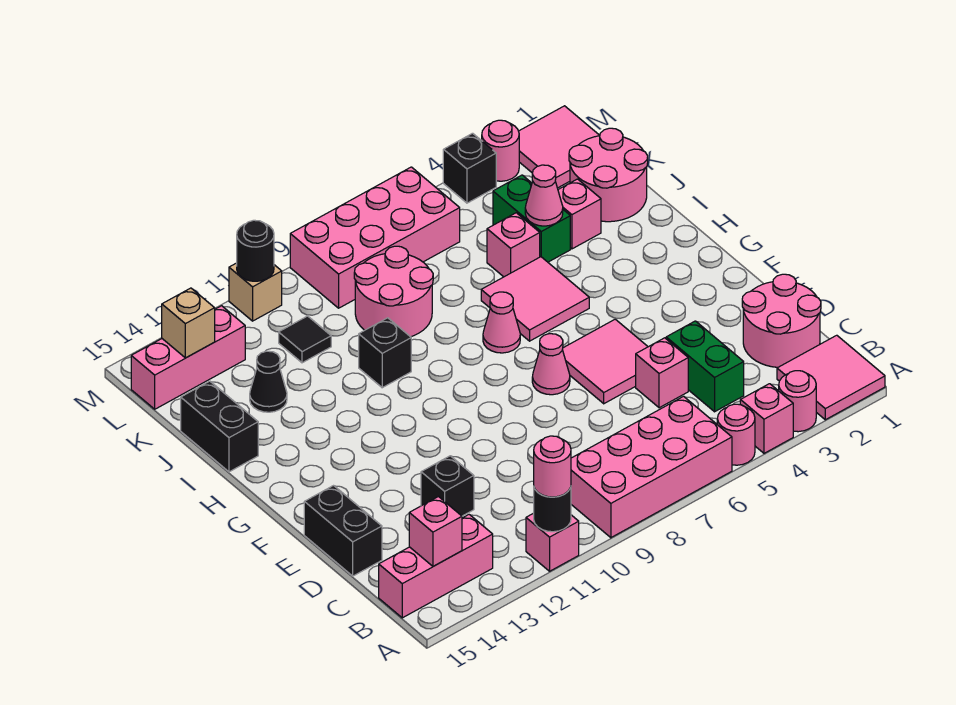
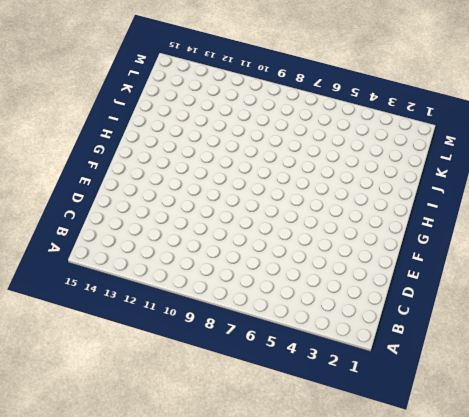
none -> pink tile A1:B2 level 1
none -> pink round brick A3 level 1
none -> pink brick A4 level 1
none -> pink round brick A5 level 1

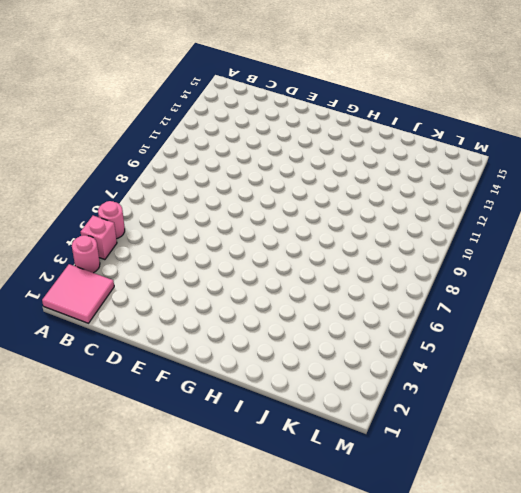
none -> pink brick A6:B9 level 1
none -> pink brick A11 level 1
none -> pink brick B13:B15 level 1
none -> pink round brick C1:D2 level 1

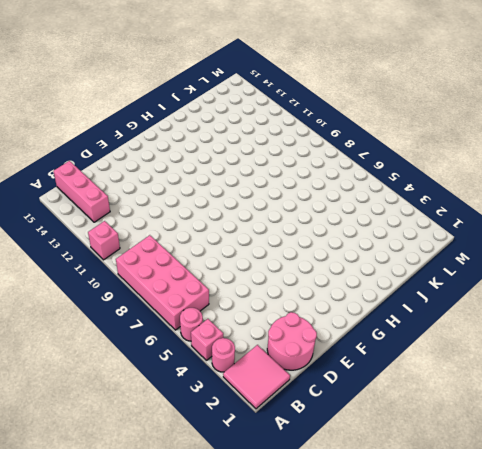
none -> green brick C4:D4 level 1
none -> pink brick D5 level 1
none -> black brick D12 level 1
none -> black brick D15:E15 level 1

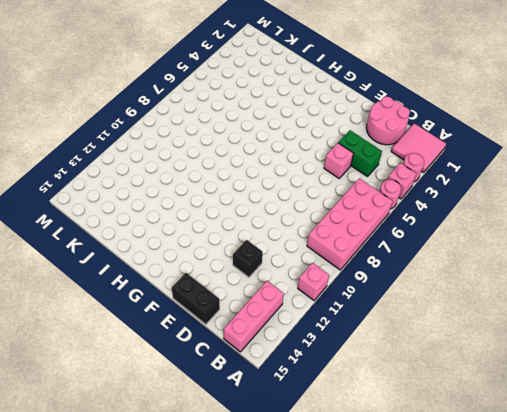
none -> pink tile E5:F6 level 1
none -> pink cone F7 level 1
none -> pink tile H5:I6 level 1
none -> pink cone H7 level 1

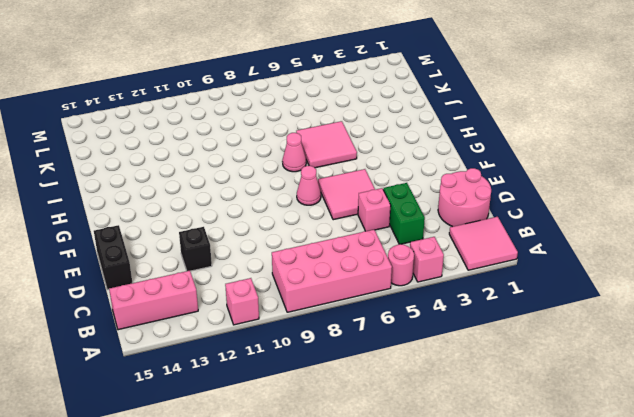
none -> pink round brick A3 level 1
none -> black brick I10 level 1
none -> black brick I15:J15 level 1
none -> pink round brick J1:K2 level 1

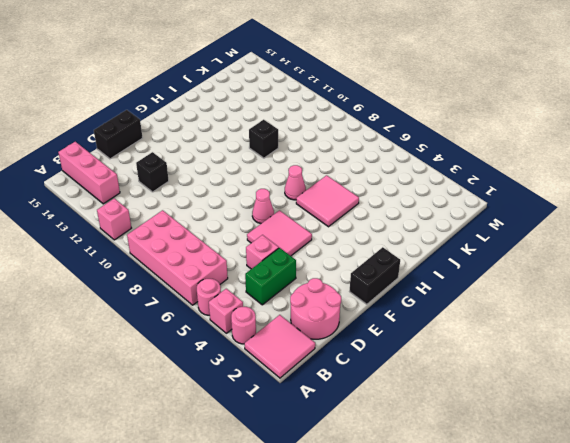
black brick F1:G1 level 1 -> black brick I15:J15 level 1
none -> pink round brick J1:K2 level 1
none -> pink brick J3 level 1
none -> green brick J4:K4 level 1
none -> pink brick J5 level 1

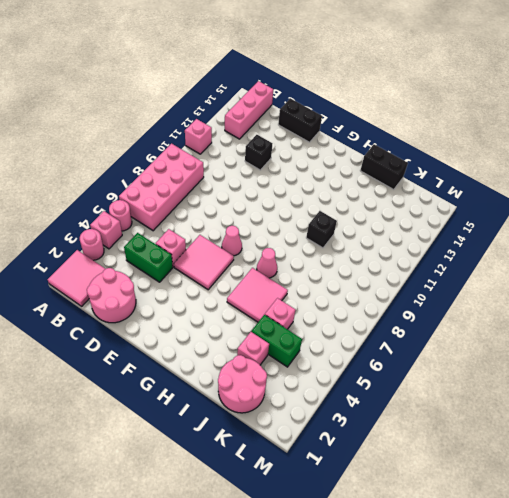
none -> pink round brick J8:K9 level 1
none -> black cone J13 level 1
none -> black tile K11 level 1
none -> pink tile L1:M2 level 1

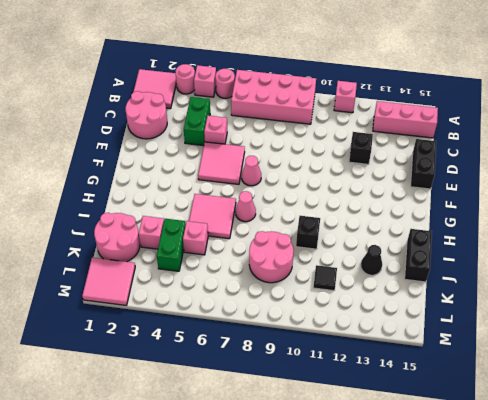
none -> pink brick L6:M9 level 1
none -> pink brick L13:L15 level 1
none -> pink round brick M3 level 1
none -> black brick M4 level 1

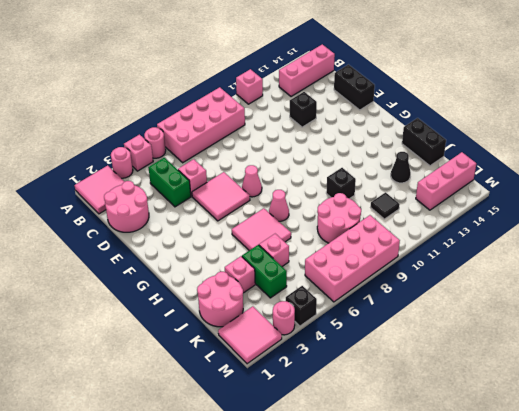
none -> tan brick M11 level 1
none -> black round brick A11 level 2
none -> pink brick B14 level 2
none -> pink cone J4 level 2

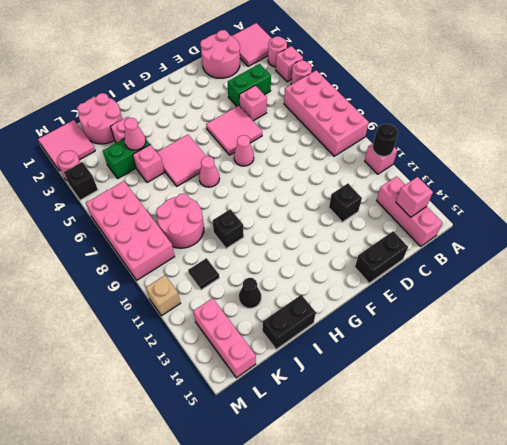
none -> tan brick L14 level 2
none -> black round brick M11 level 2
none -> pink round brick A11 level 3

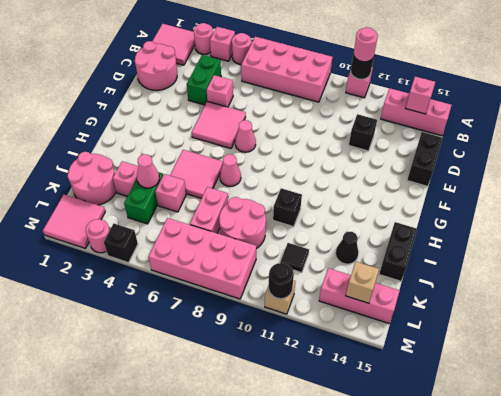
pink brick J7:K7 level 1 -> none

